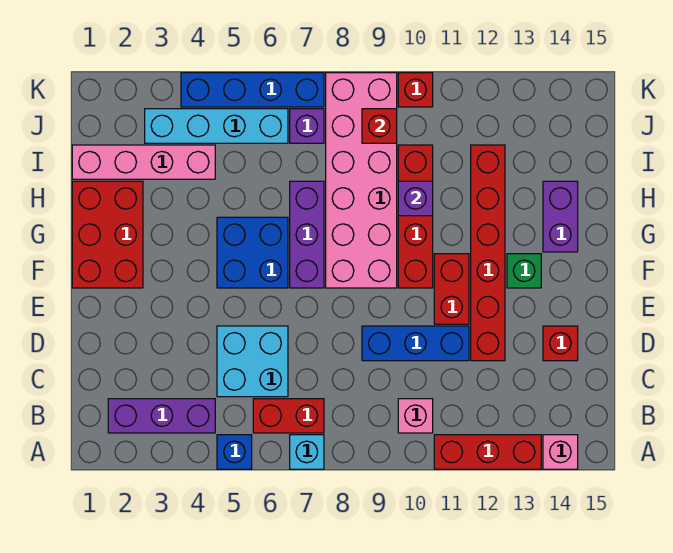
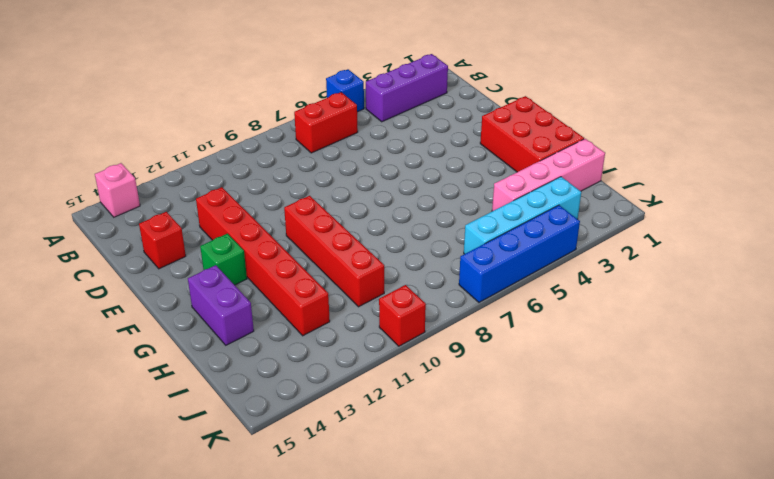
none -> cyan brick A7 level 1
none -> red brick A11:A13 level 1
none -> pink brick B10 level 1

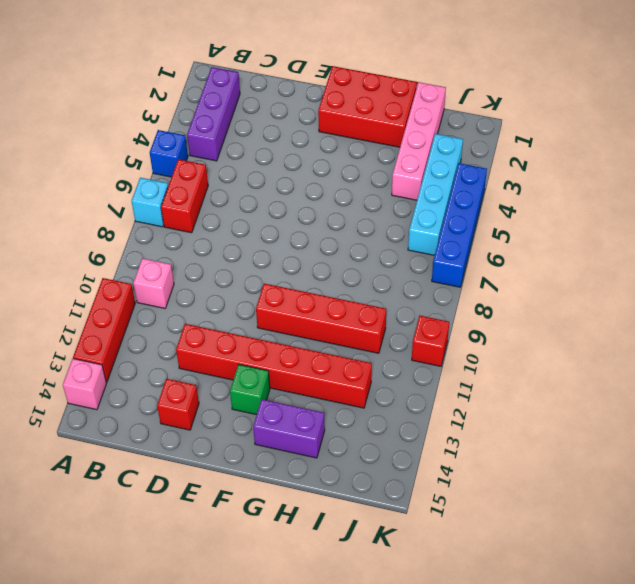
none -> cyan brick C5:D6 level 1
none -> blue brick D9:D11 level 1
none -> red brick E11:F11 level 1

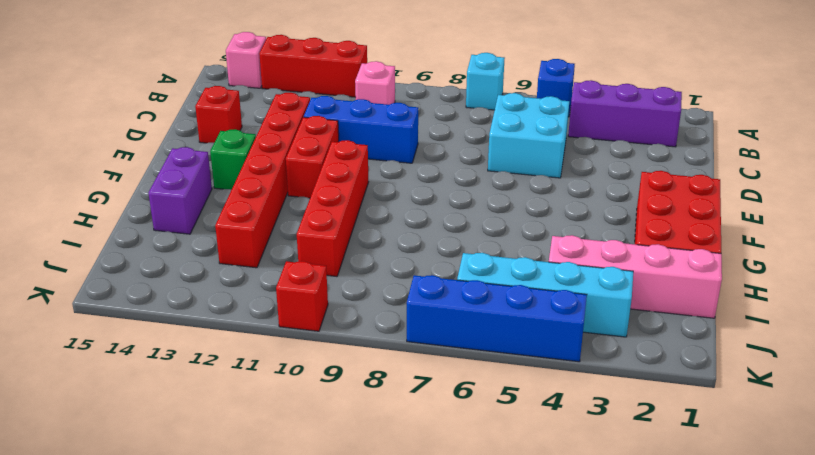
none -> red brick B6:B7 level 1
none -> blue brick F5:G6 level 1
none -> purple brick F7:H7 level 1

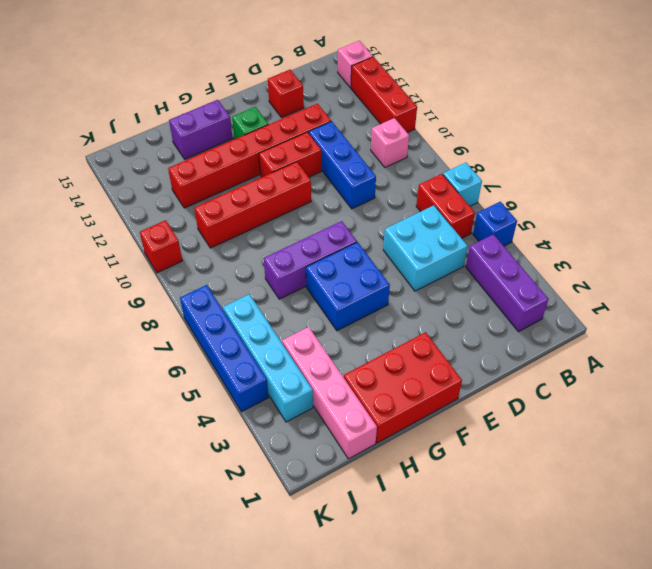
none -> pink brick F8:K9 level 1
none -> purple brick J7 level 1
none -> purple brick H10 level 2

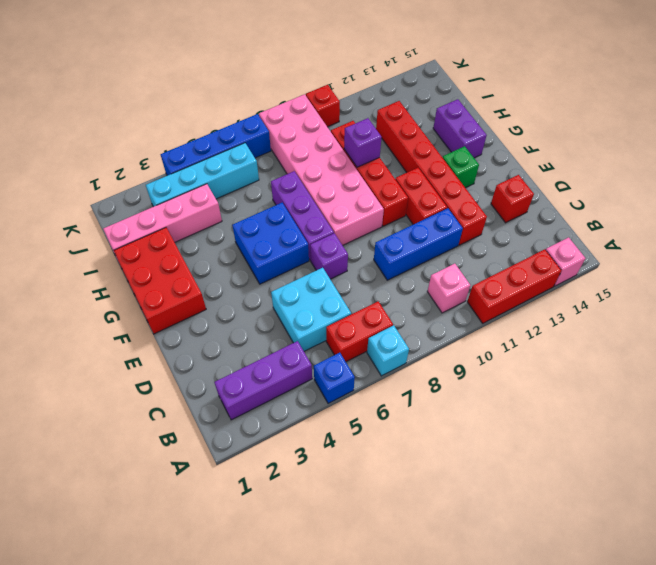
purple brick E7 level 1 -> purple brick J7 level 1
none -> red brick J9 level 2

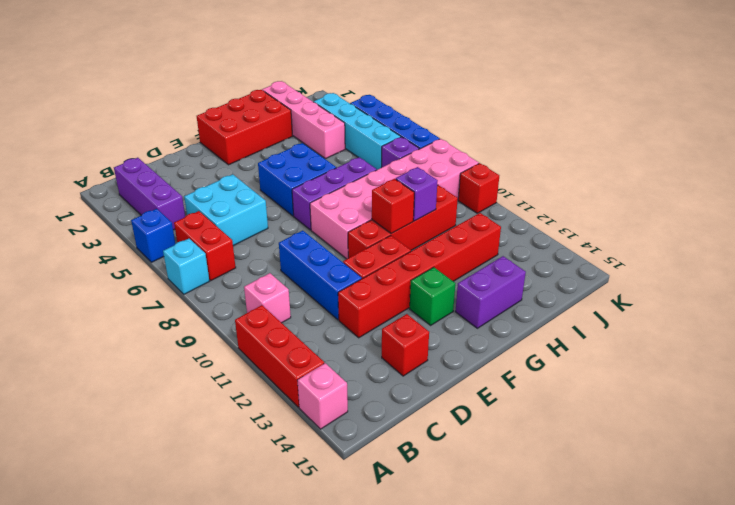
red brick G10 level 2 -> red brick J9 level 2

